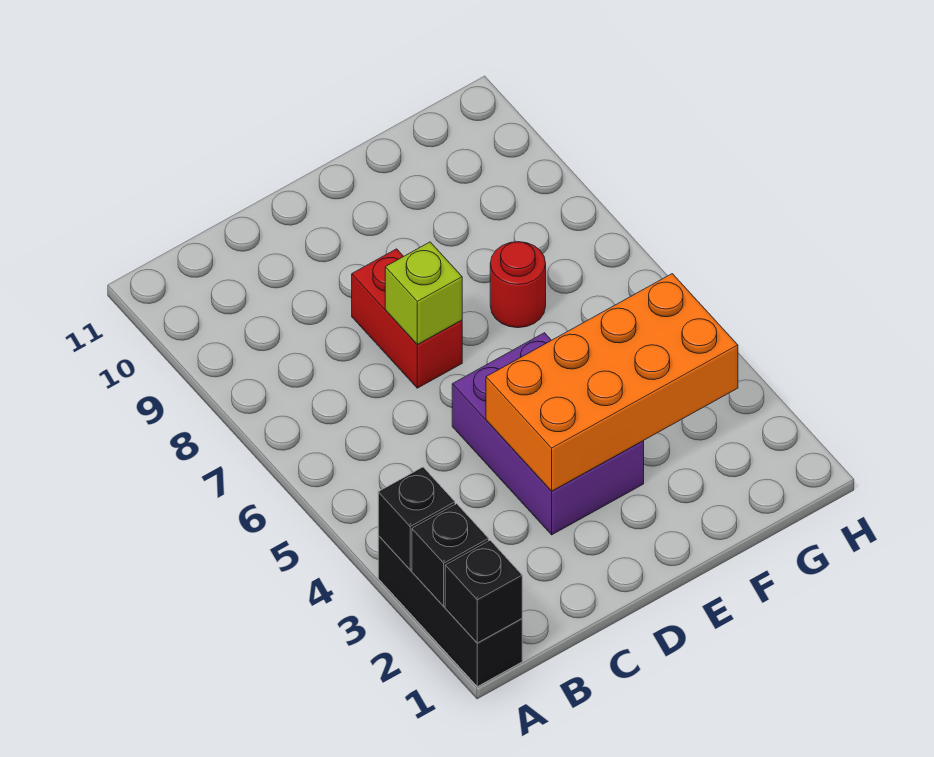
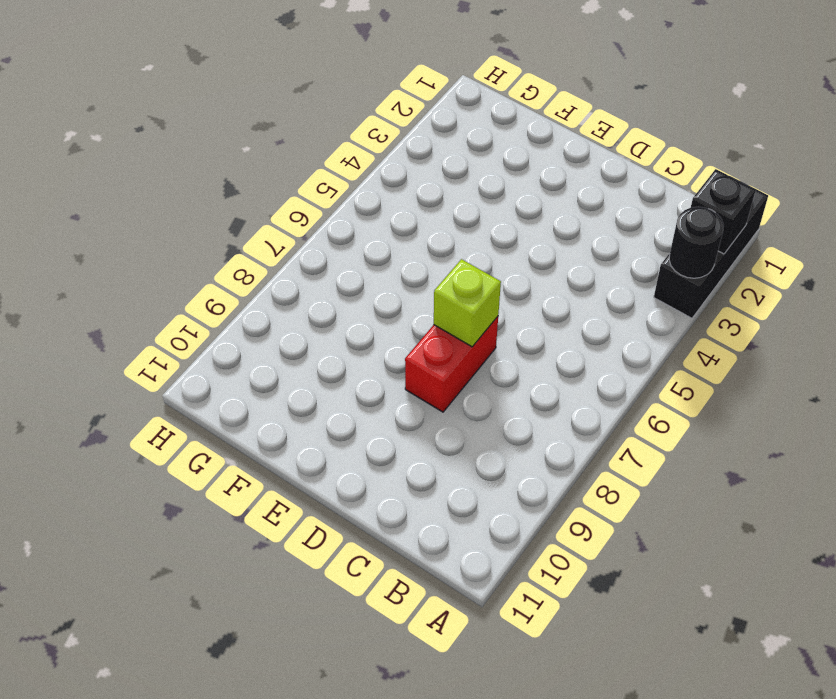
black round brick A3 level 2 -> black brick A3 level 2
none -> purple brick D3:E5 level 1
none -> red round brick F7 level 1

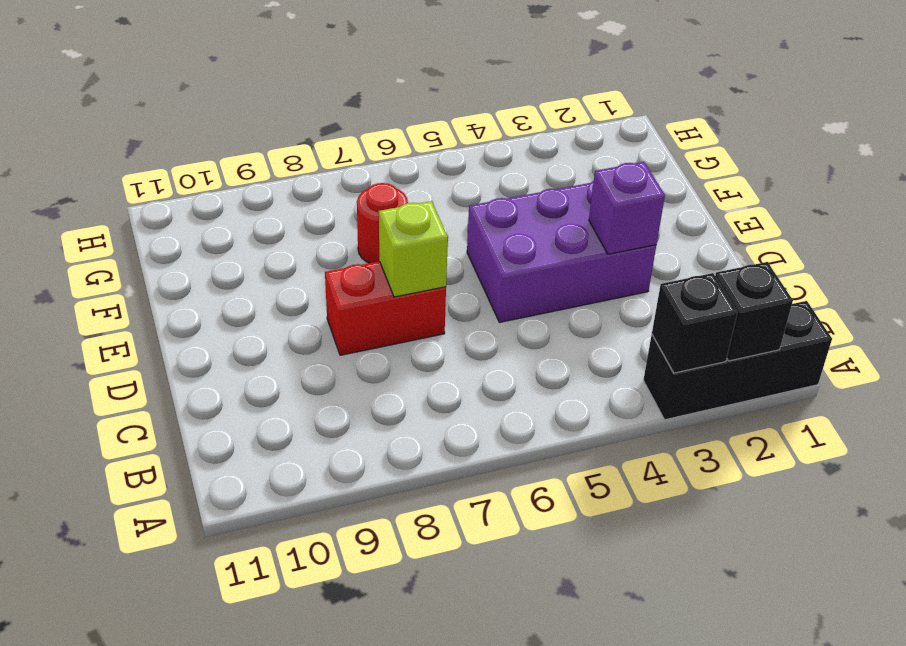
purple brick D3 level 2 -> orange brick D3:G4 level 2
none -> black brick A1 level 2

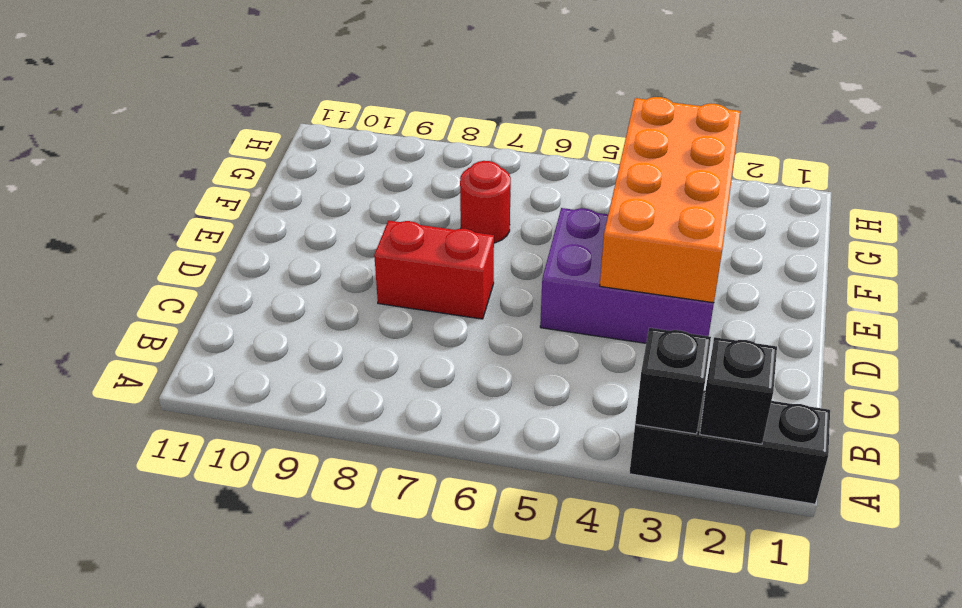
none -> black brick A1 level 2
none -> lime brick D7 level 2

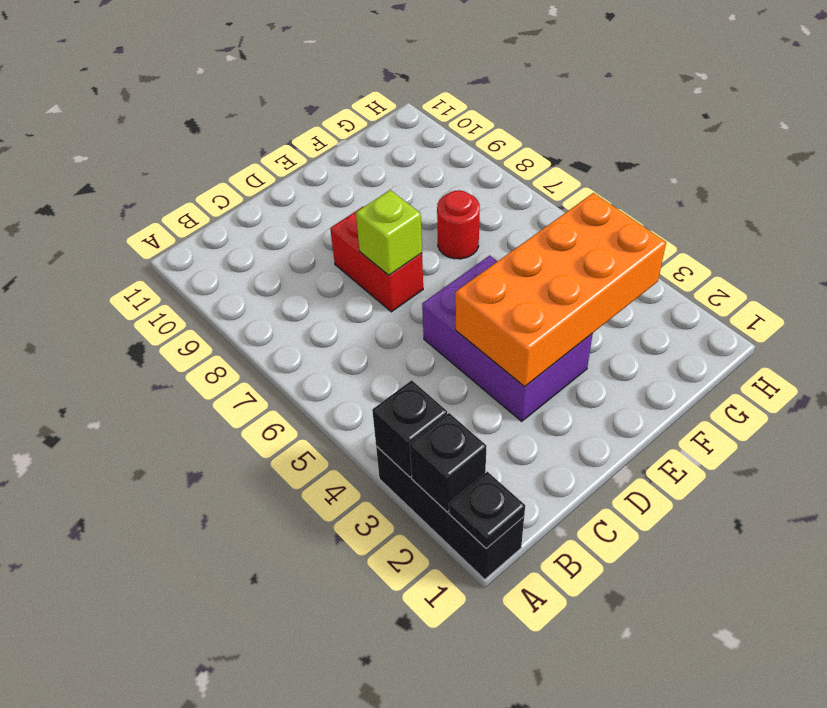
black plate A1 level 2 -> black brick A1 level 2

